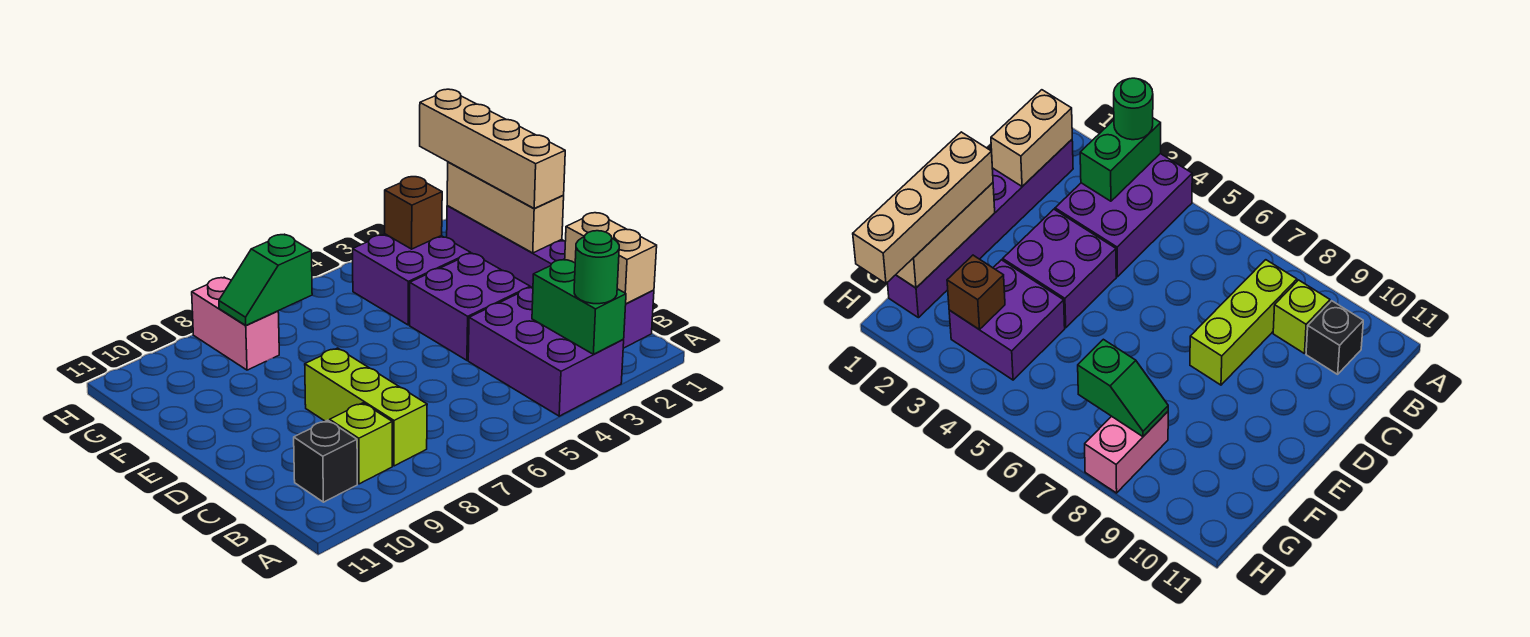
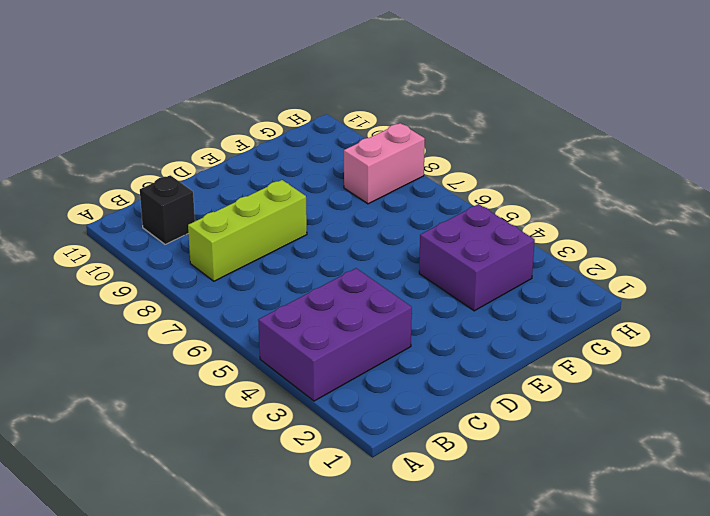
none -> purple brick B1:G1 level 1
none -> lime brick B9 level 1
none -> purple brick D3:E4 level 1

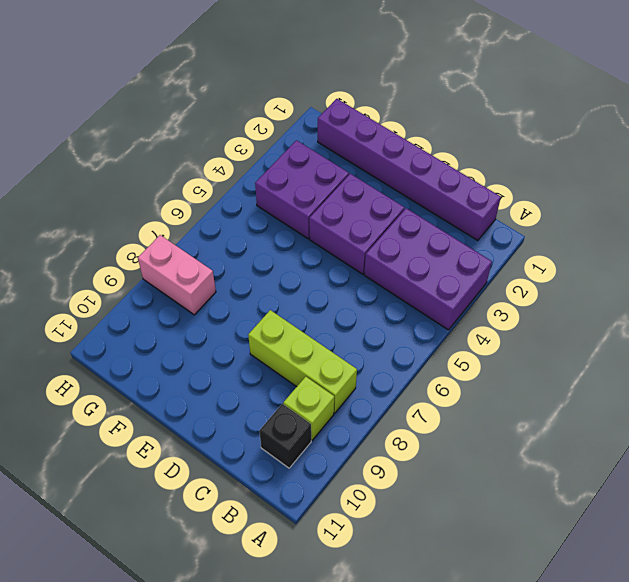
none -> green brick A3:B3 level 2
none -> tan brick B1:C1 level 2
none -> tan brick E1:G1 level 2

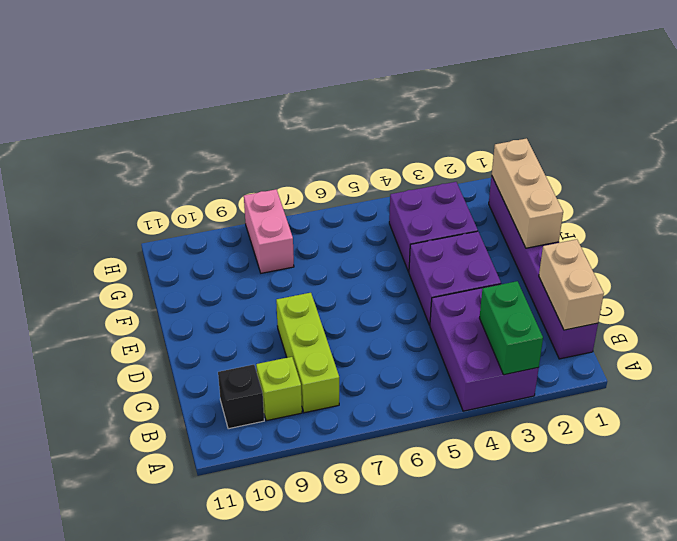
none -> brown brick G3 level 2
none -> green slope G7:G8 level 2 top 7
none -> green round brick A3 level 3

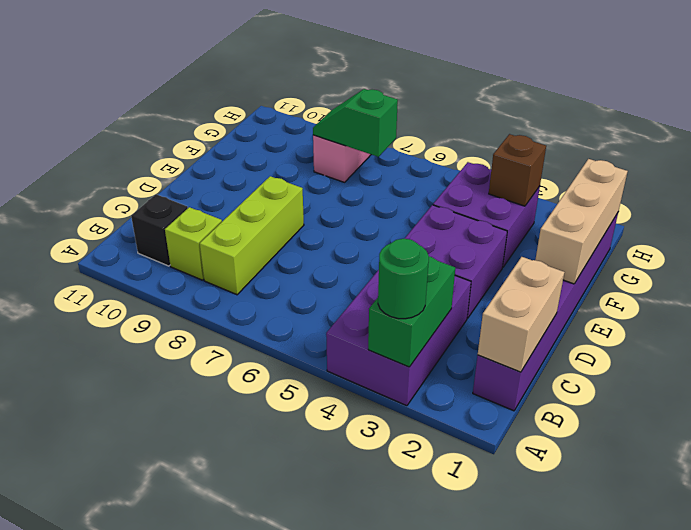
none -> tan brick E1:H1 level 3

